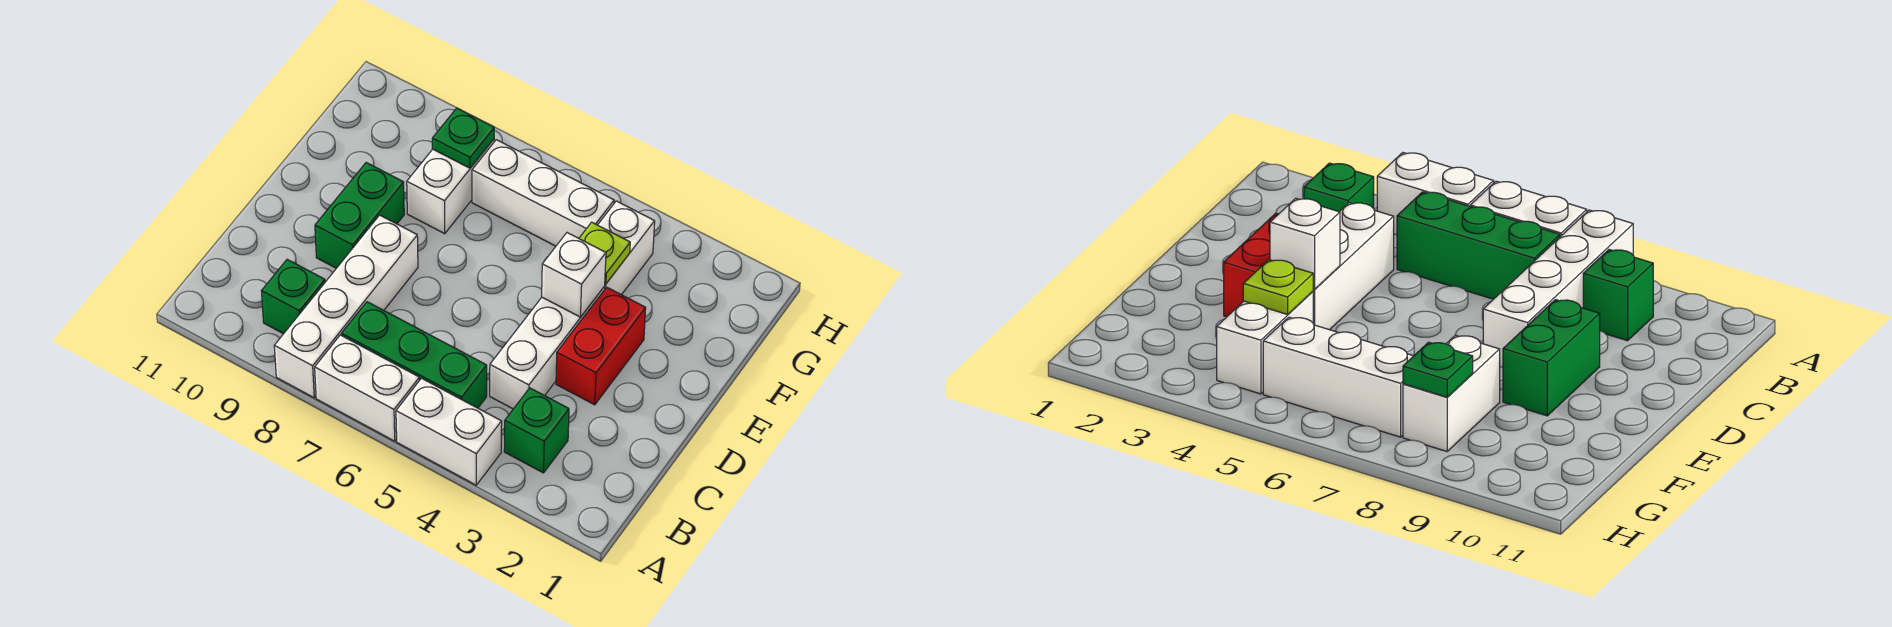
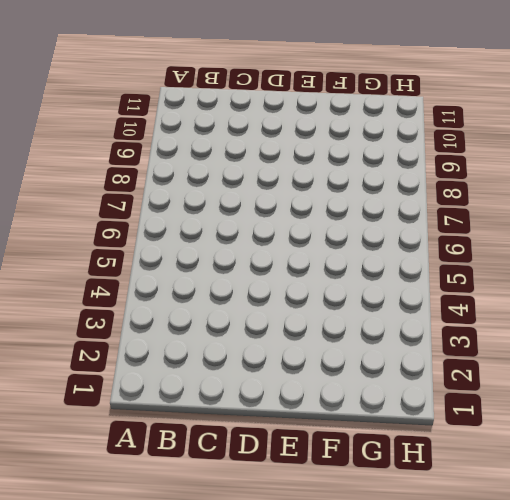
none -> white brick A4:A5 level 1
none -> white brick A6:A7 level 1
none -> white brick A8:D8 level 1

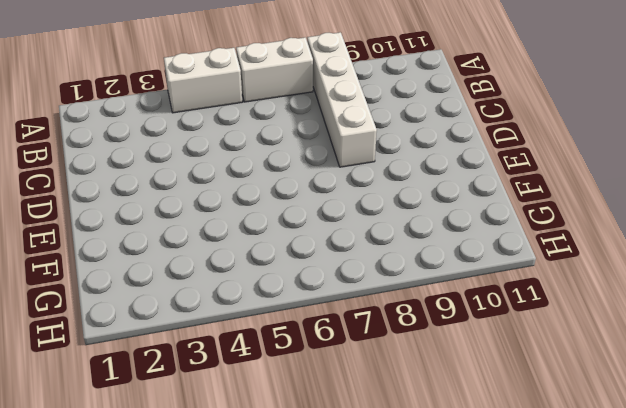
none -> green brick B3 level 1
none -> green brick B5:B7 level 1
none -> green brick B9 level 1

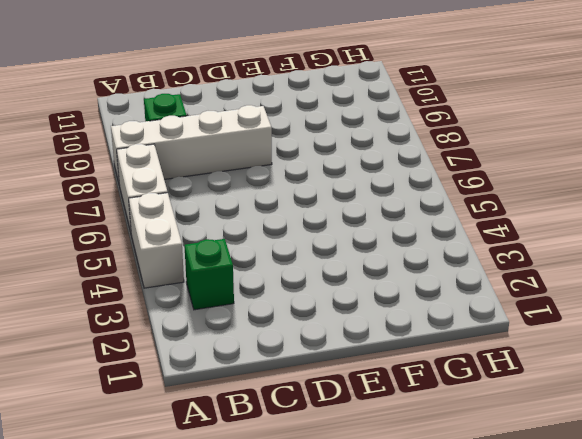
none -> green brick B5:B7 level 1
none -> white brick C4:E4 level 1
none -> red brick D3:E3 level 1

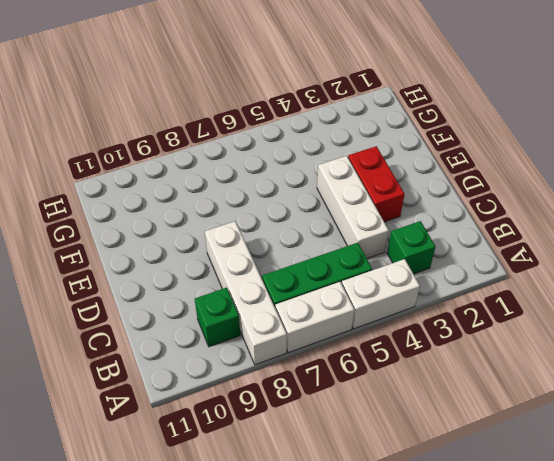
none -> green brick D9:E9 level 1
none -> white brick F4:G4 level 1
none -> white brick F8:G8 level 1

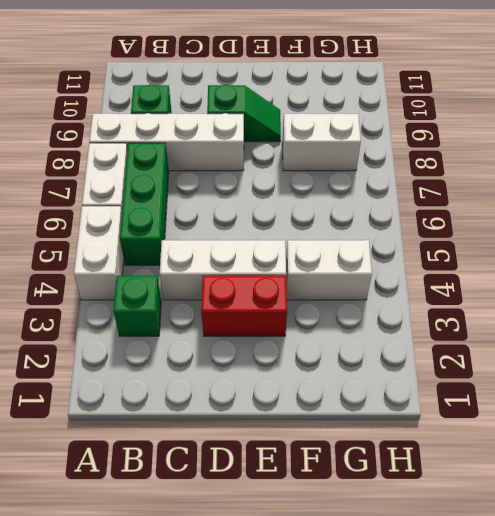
green slope D9:E9 level 1 top D -> green brick D9:E9 level 1
none -> white brick G5:G7 level 1
none -> white brick E4 level 2
none -> lime plate F4 level 2

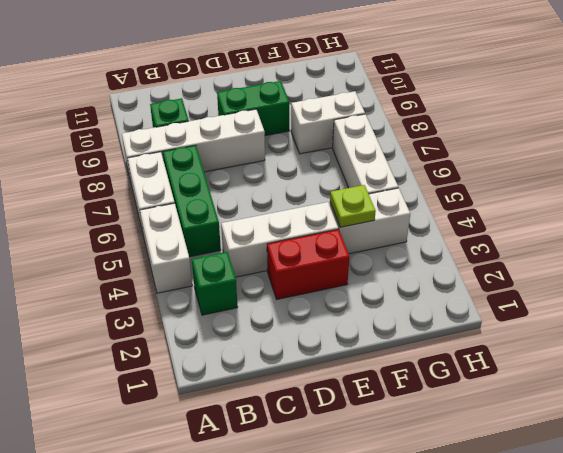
none -> white brick E4 level 2
none -> green plate G8 level 2

